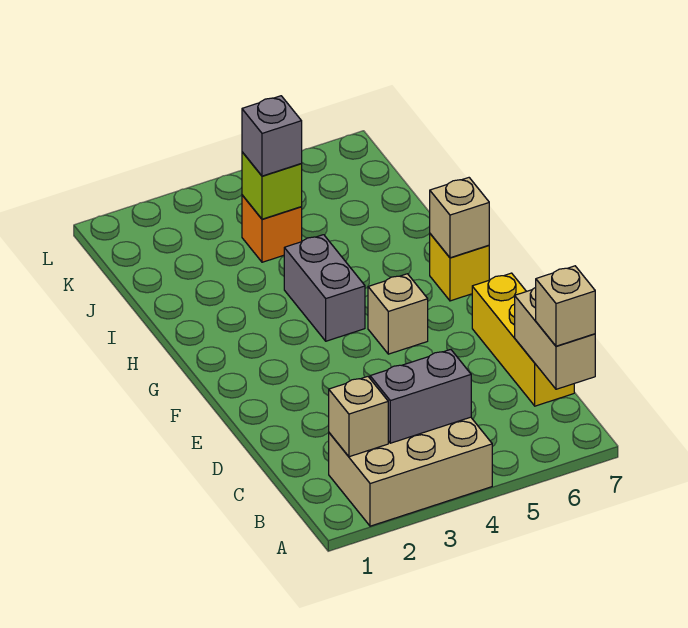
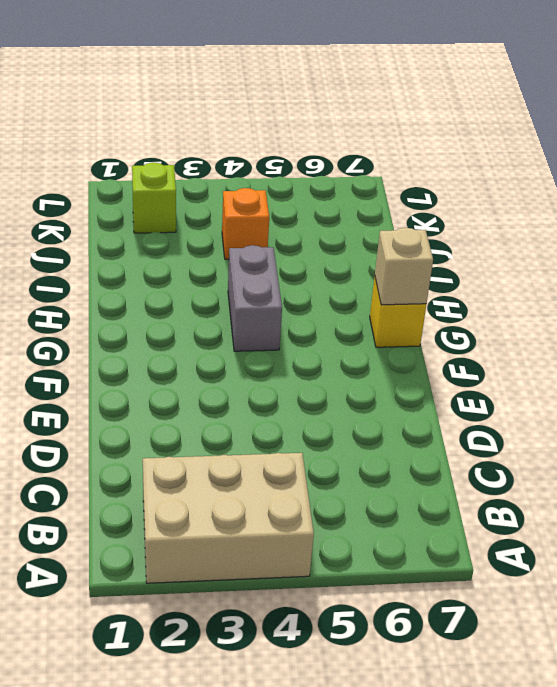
lime brick K2 level 1 -> lime brick J4 level 2
none -> yellow brick C7:E7 level 1
none -> tan brick F5 level 1
none -> tan brick B2 level 2

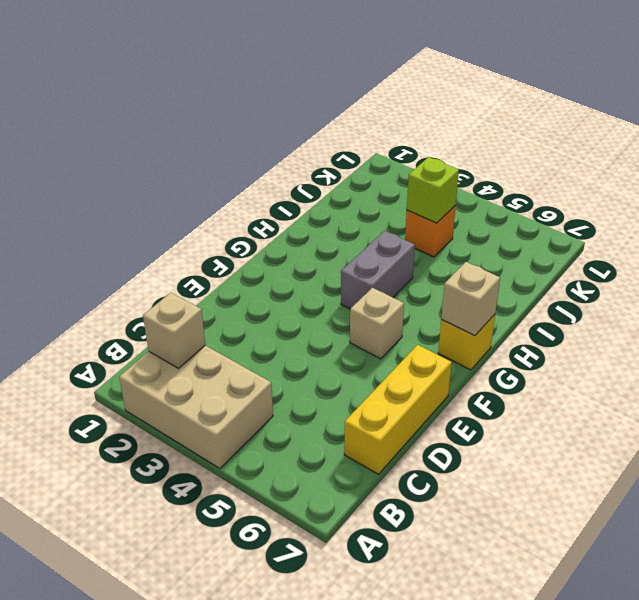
none -> grey brick B3:B4 level 2
none -> tan brick B7:C7 level 2
none -> tan brick B7 level 3

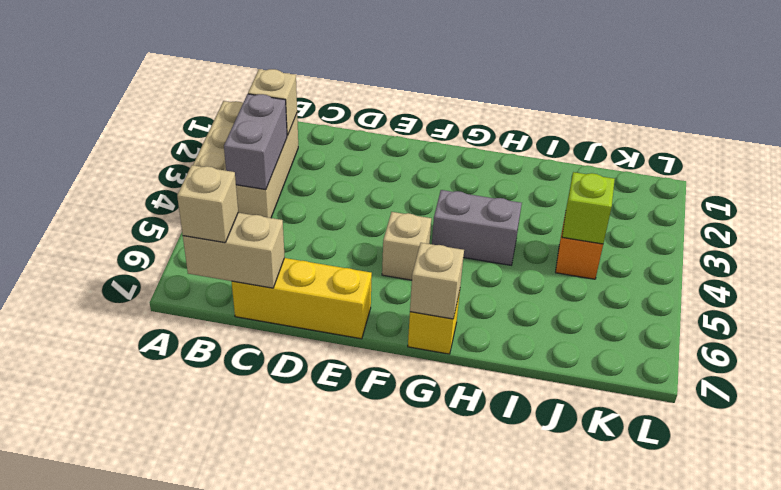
none -> grey brick J4 level 3

